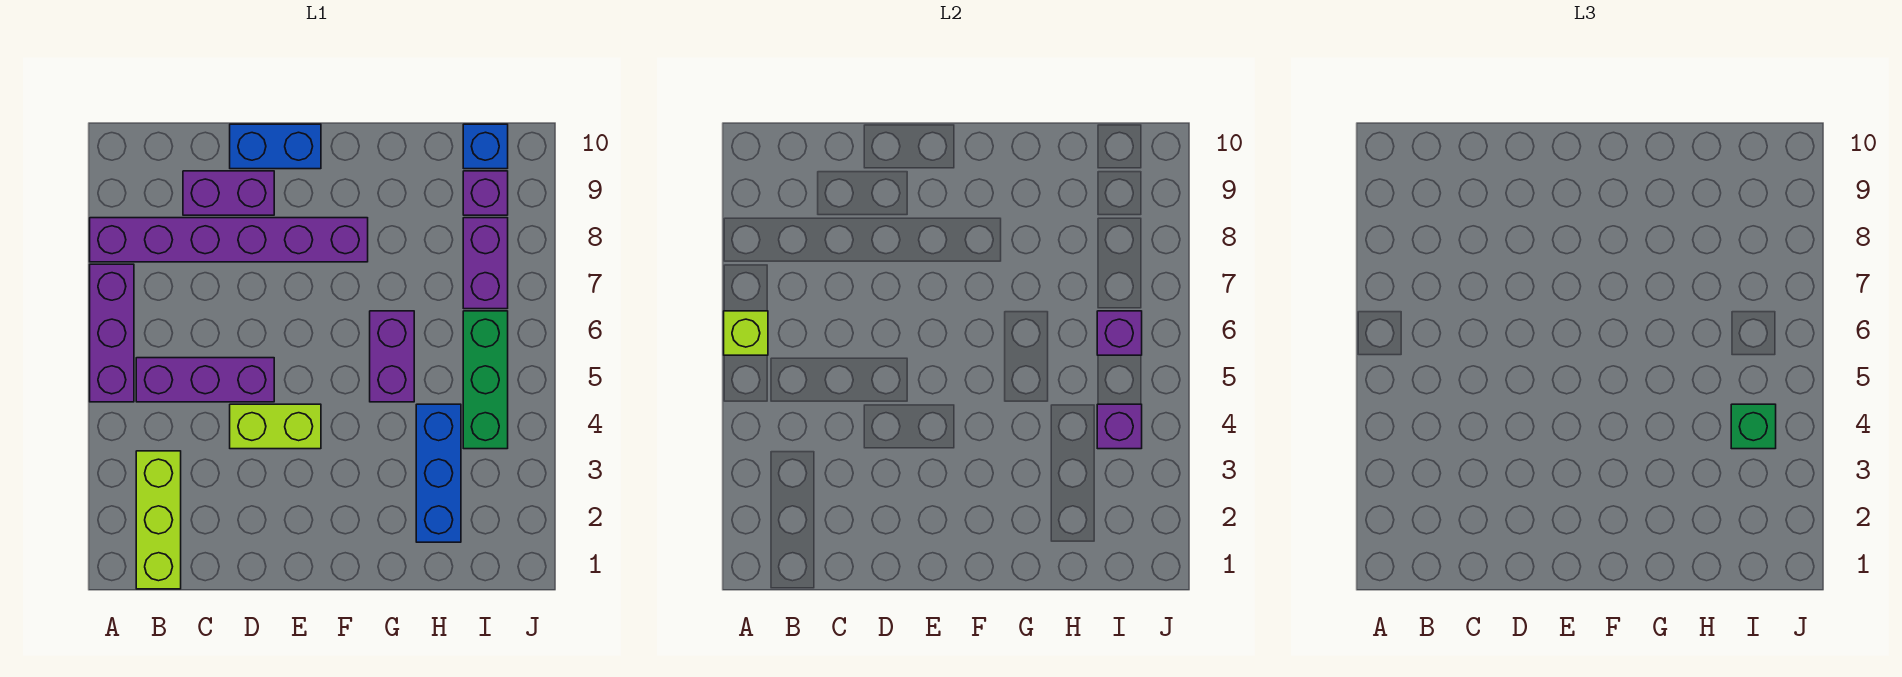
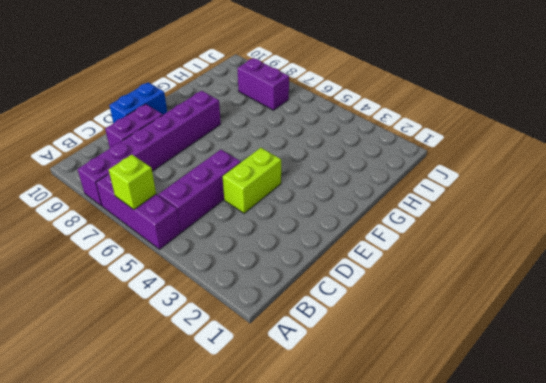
none -> lime brick B1:B3 level 1
none -> purple brick G5:G6 level 1
none -> blue brick H2:H4 level 1

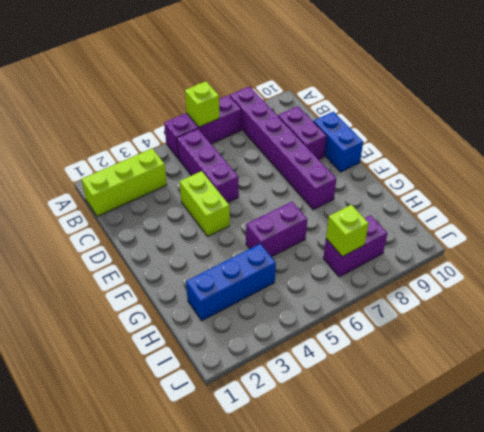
lime brick I7 level 2 -> none
none -> green brick I4:I6 level 1
none -> purple brick I9 level 1
none -> blue brick I10 level 1

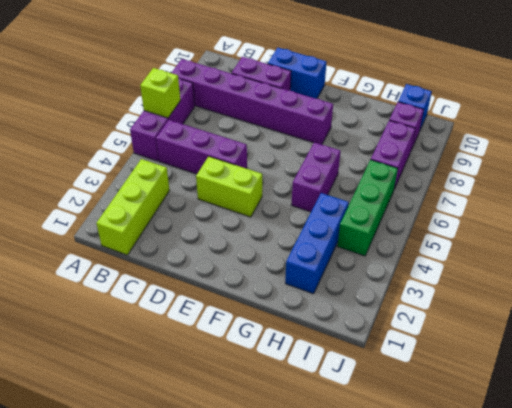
none -> purple brick I4 level 2
none -> purple brick I6 level 2
none -> green brick I4 level 3

